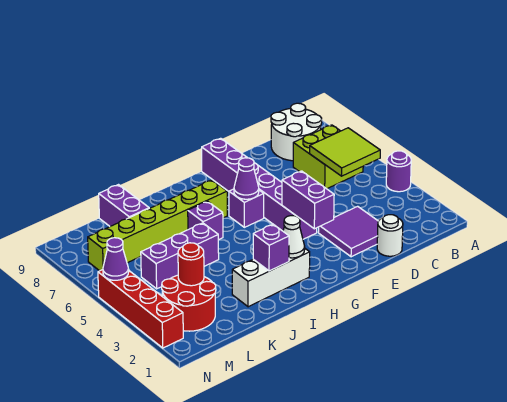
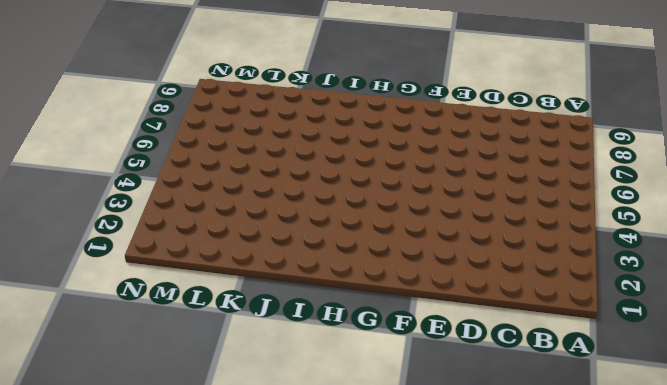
none -> purple round brick A4 level 1
none -> lime brick B6:C7 level 1
none -> white round brick B8:C9 level 1

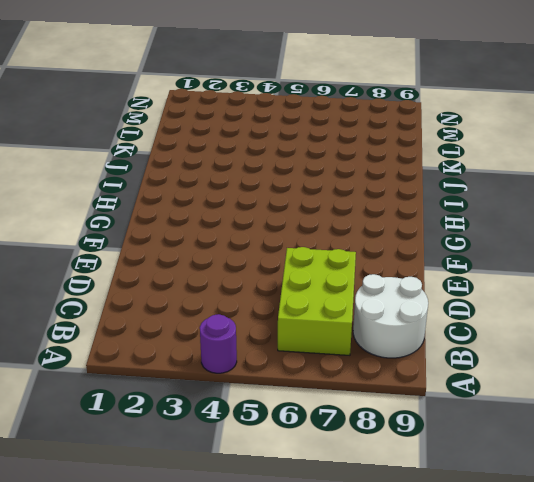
lime brick B6:D7 level 1 -> lime brick B6:C7 level 1
none -> white round brick D1 level 1
none -> purple tile D2:E3 level 1
none -> purple brick F4:F9 level 1

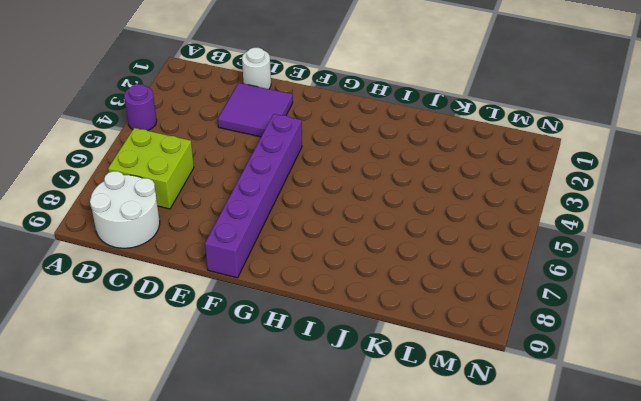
none -> purple brick G6 level 1
none -> white brick H2:J2 level 1
none -> lime brick H7:M7 level 1

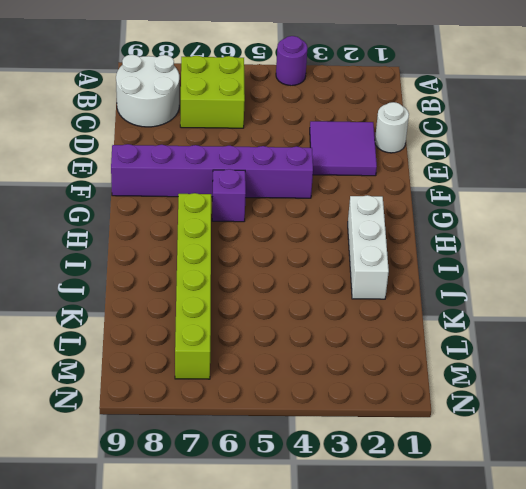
none -> purple brick I6 level 1
none -> purple brick J5:L5 level 1
none -> purple brick K8:K9 level 1

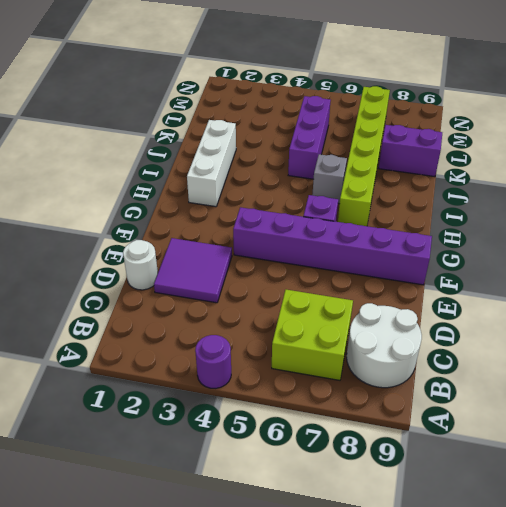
grey brick I6 level 1 -> purple brick I6 level 1
none -> red round brick L2:M3 level 1
none -> red brick N2:N5 level 1
none -> lime tile B5:C6 level 2

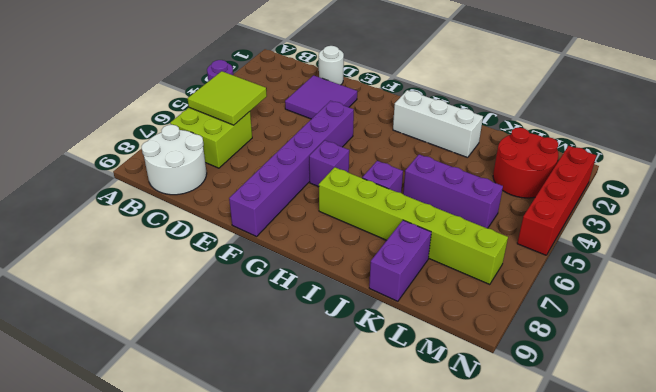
none -> purple brick F3:F4 level 2
none -> purple cone G6 level 2
none -> white cone H2 level 2

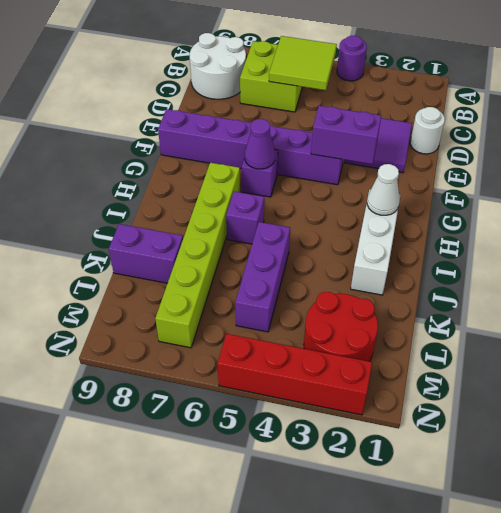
none -> purple brick I2 level 2
none -> red round brick L3 level 2
none -> purple cone N5 level 2

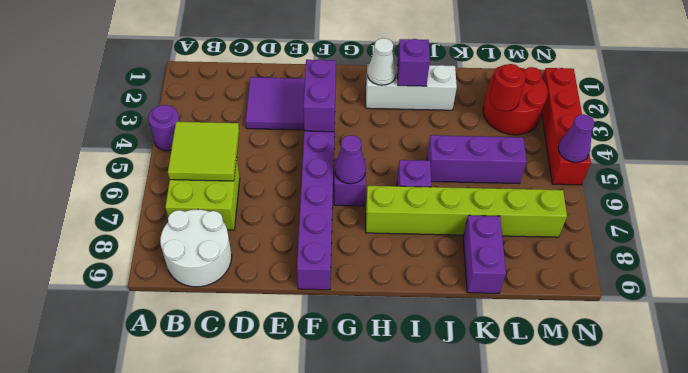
none -> white round brick D1 level 1

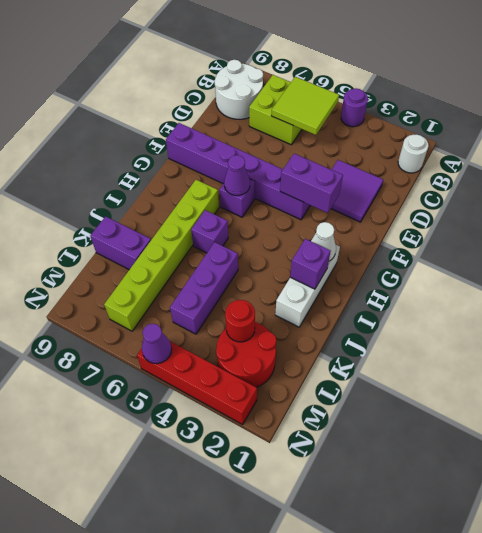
white round brick B1 level 1 -> white round brick D1 level 1

